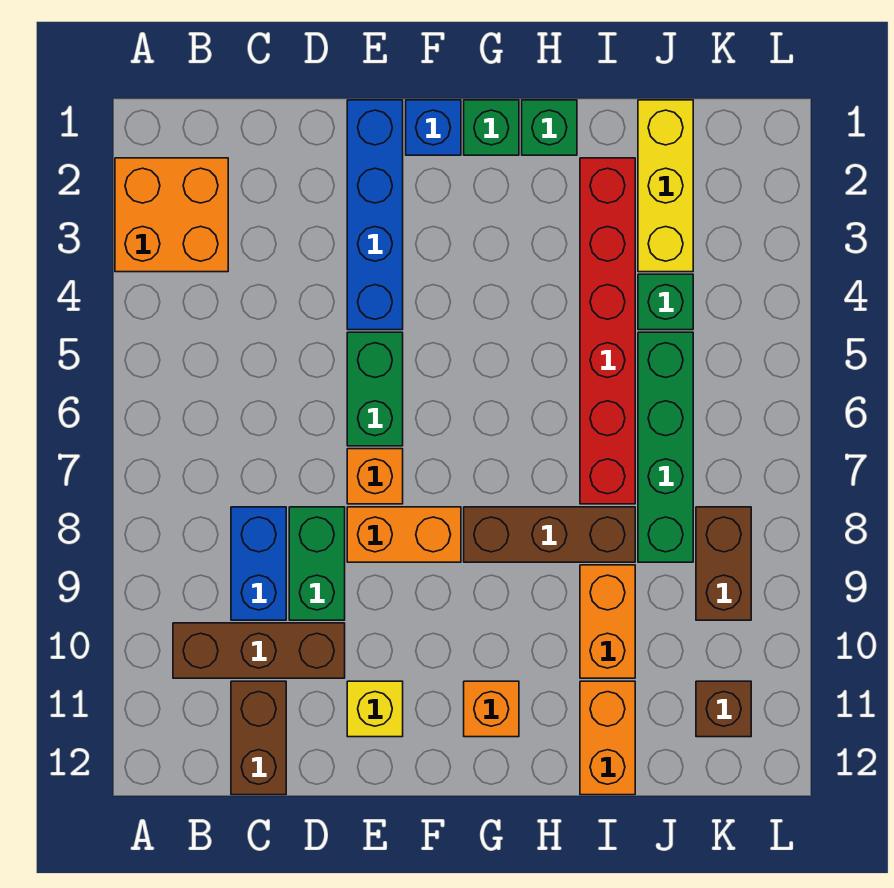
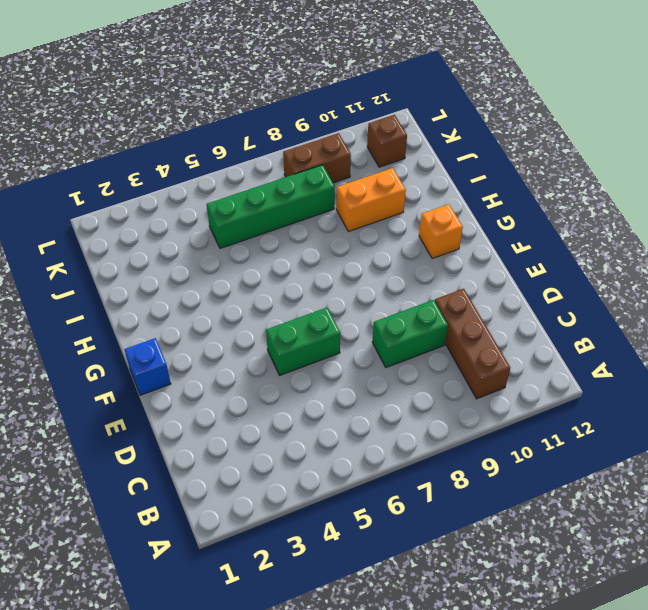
none -> orange brick A2:B3 level 1
none -> blue brick C8:C9 level 1
none -> brown brick C11:C12 level 1

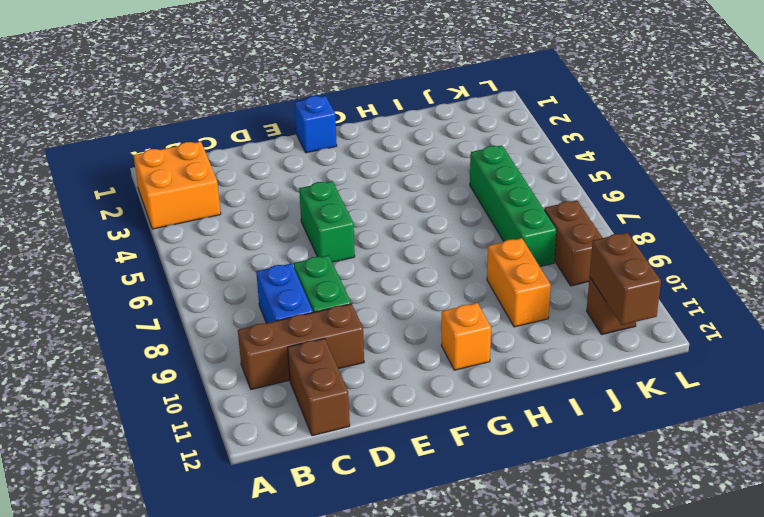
brown brick K11:K12 level 2 -> none
none -> blue brick E1:E4 level 1
none -> orange brick E7 level 1
none -> orange brick E8:F8 level 1

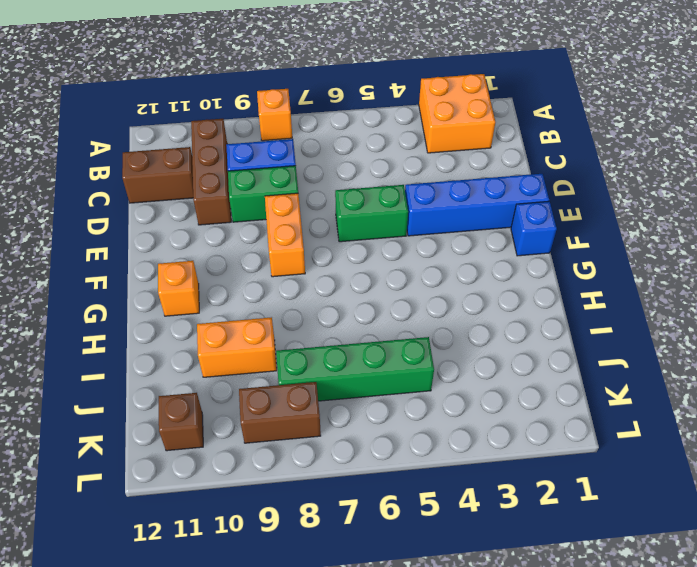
orange brick A8 level 1 -> orange brick E7 level 1
none -> yellow brick E11 level 1
none -> green brick G1 level 1
none -> brown brick G8:I8 level 1

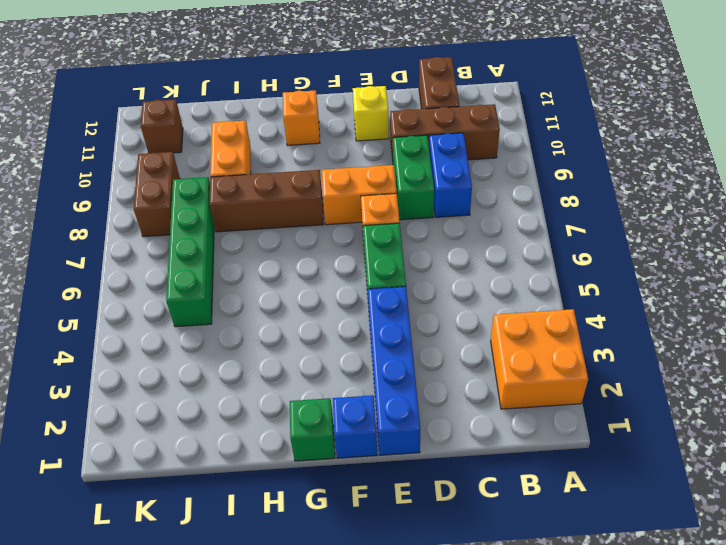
none -> green brick H1 level 1
none -> red brick I2:I7 level 1
none -> orange brick I11:I12 level 1

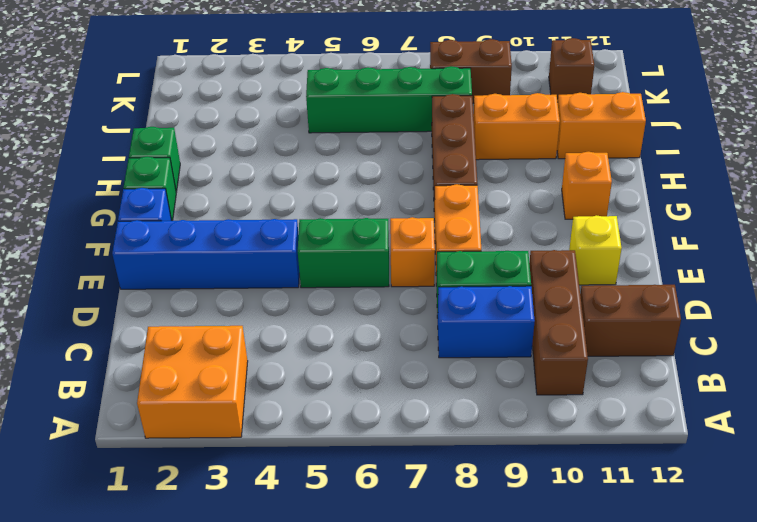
none -> red brick I2:I7 level 1
none -> yellow brick J1:J3 level 1
none -> green brick J4 level 1

